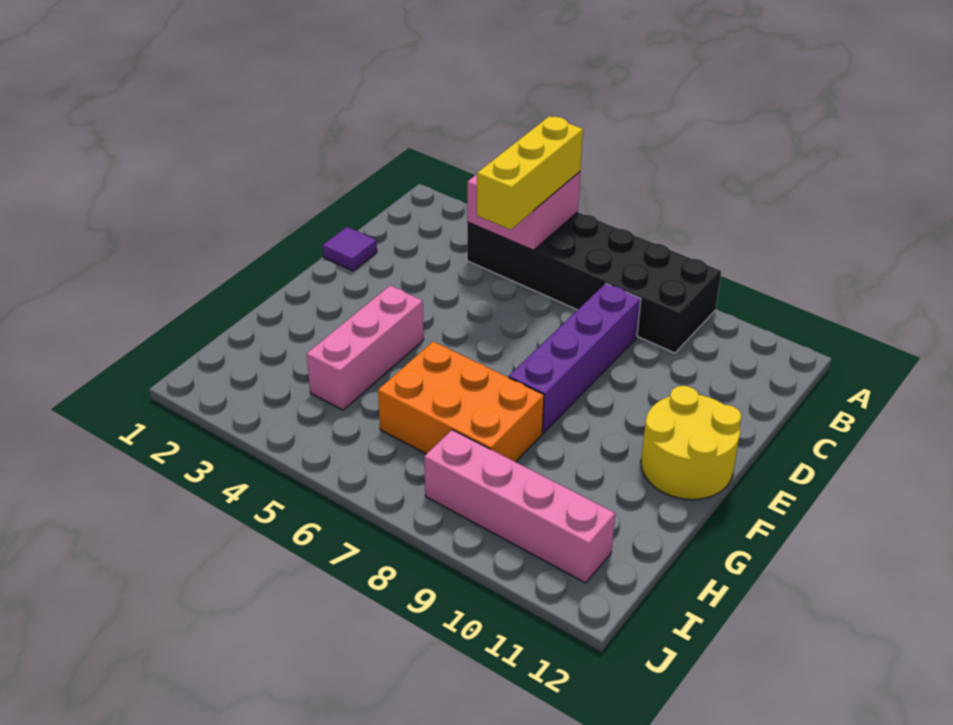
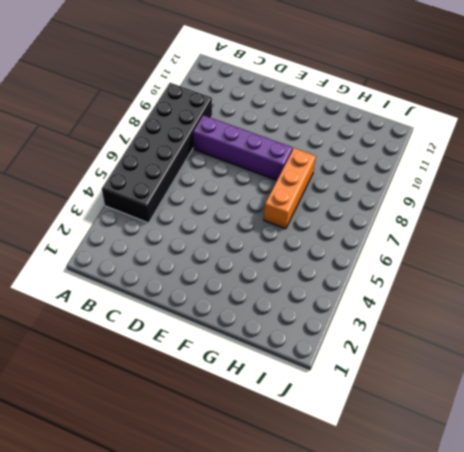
orange brick G6:G8 level 1 -> orange brick G6:H8 level 1
none -> purple tile D1 level 1
none -> yellow round brick E11:F12 level 1

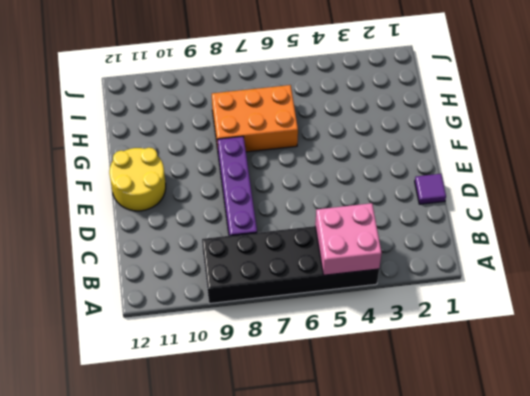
none -> pink brick F4:H4 level 1
none -> pink brick I8:I11 level 1

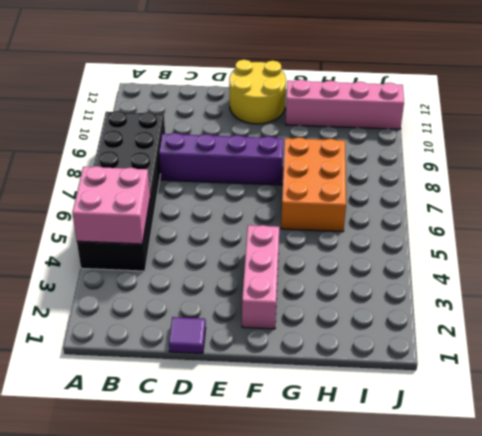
pink brick F2:F4 level 1 -> pink brick F4:H4 level 1
pink brick G11:J11 level 1 -> pink brick I8:I11 level 1
none -> yellow brick A5:C5 level 3

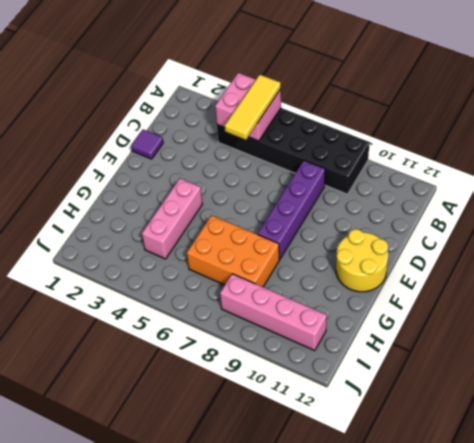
yellow tile A5:C5 level 3 -> yellow brick A5:C5 level 3

